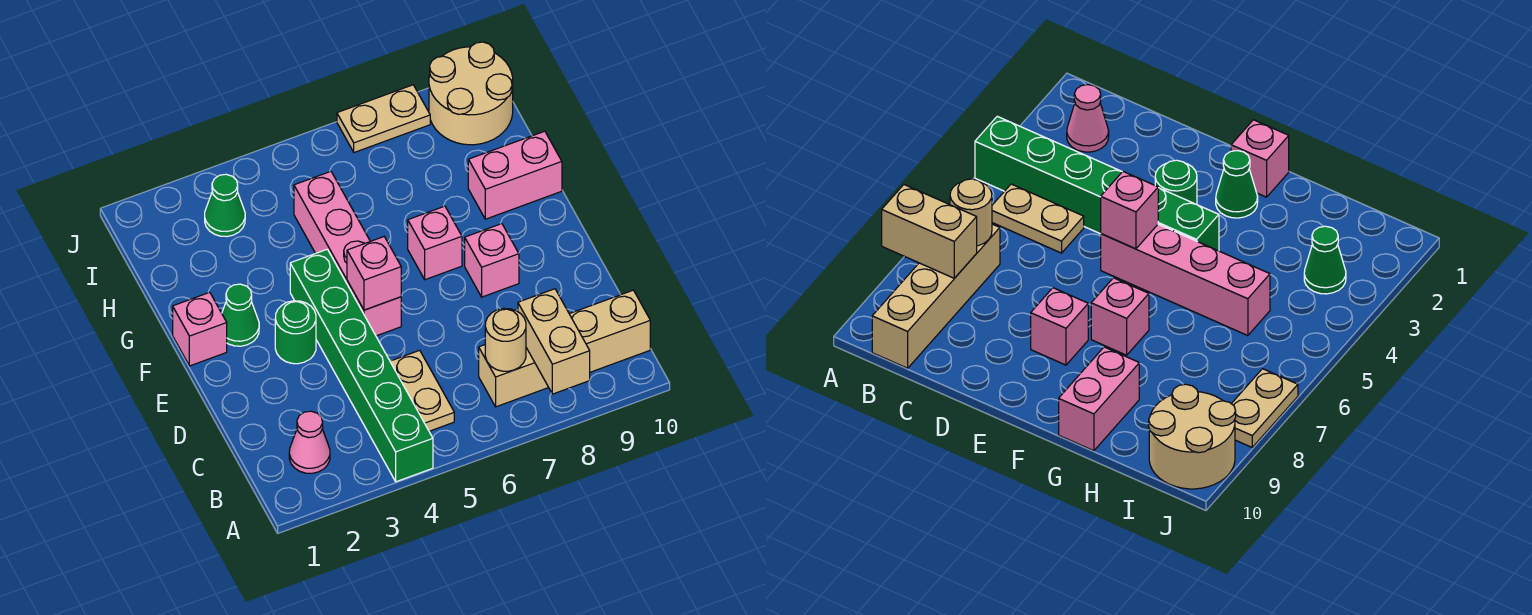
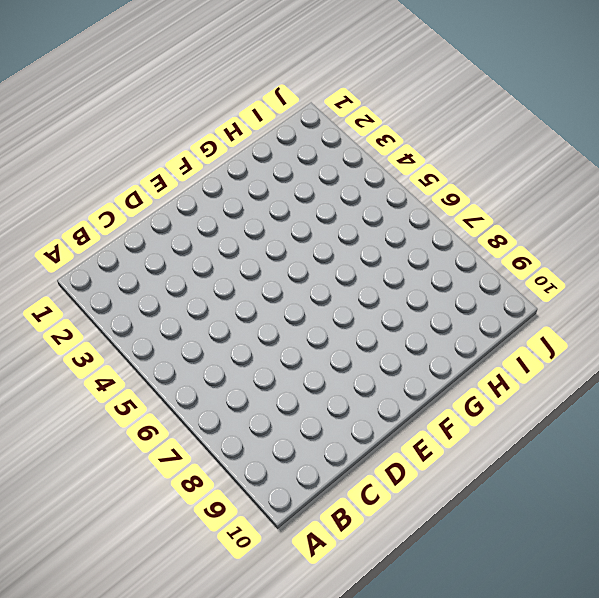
none -> green brick A4:F4 level 1
none -> pink cone B2 level 1
none -> tan plate B5:C5 level 1

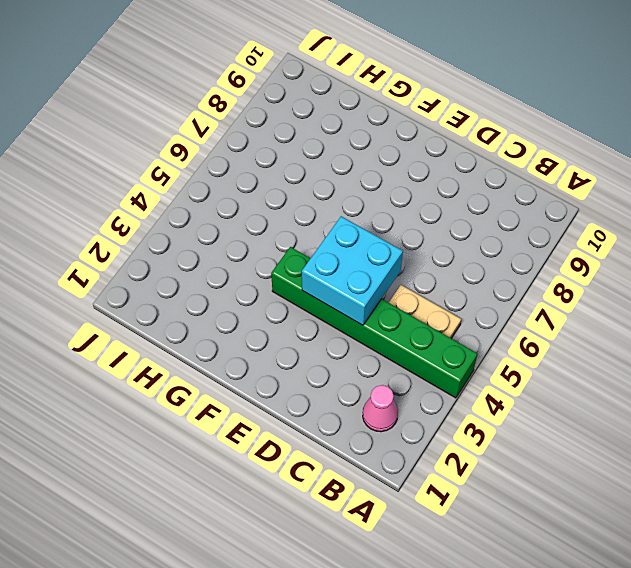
cyan brick D4:E5 level 2 -> pink brick E5 level 2
none -> tan brick B7:B10 level 1
none -> green round brick E3 level 1
none -> pink brick E5:H5 level 1

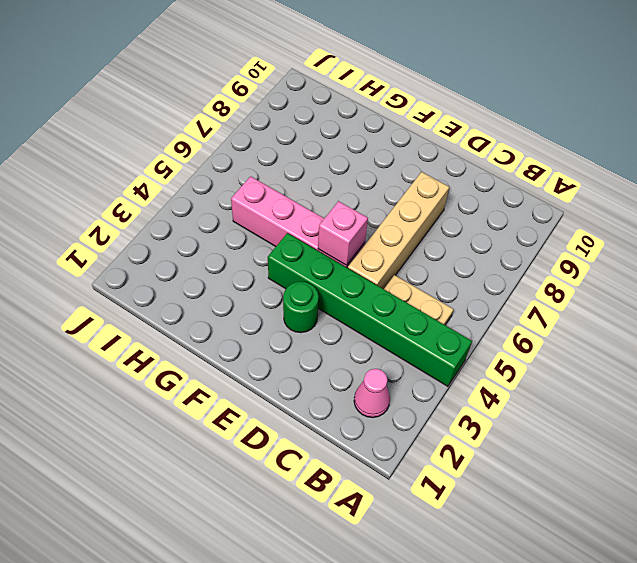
tan brick D5:D8 level 1 -> tan brick B7:B10 level 1
none -> pink brick E8 level 1
none -> pink brick F1 level 1
none -> green cone F2 level 1

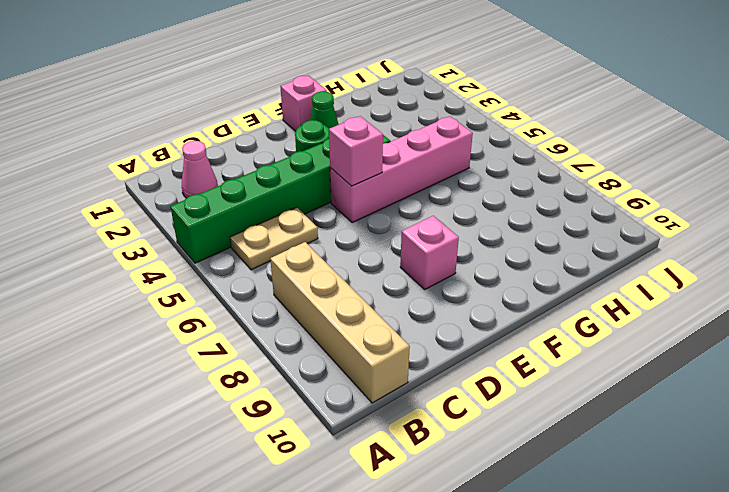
none -> pink brick F7 level 1
none -> pink brick G9:G10 level 1
none -> green cone I3 level 1

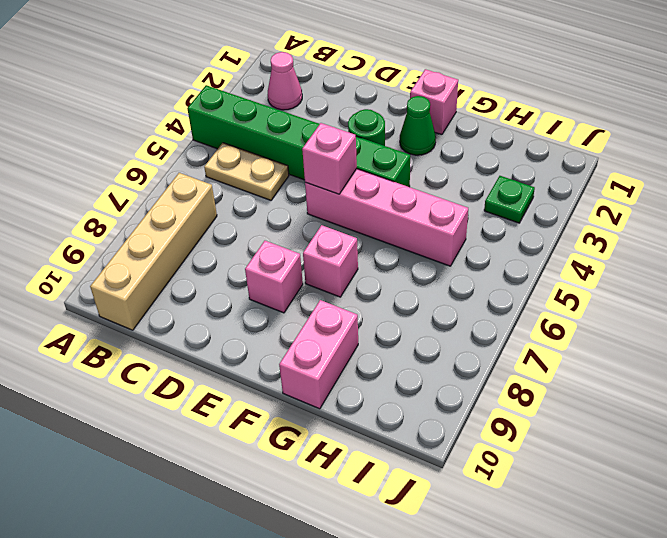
green plate I3 level 1 -> green cone I3 level 1
none -> tan round brick I9:J10 level 1
none -> tan plate J7:J8 level 1
none -> tan brick A8:B8 level 2

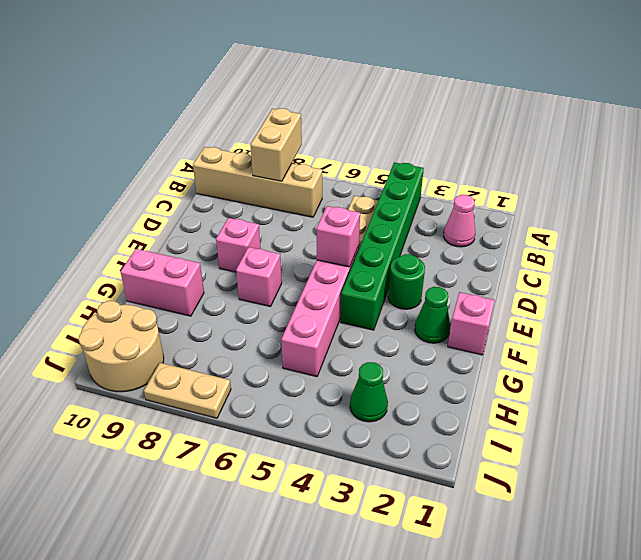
none -> tan round brick B7 level 2

